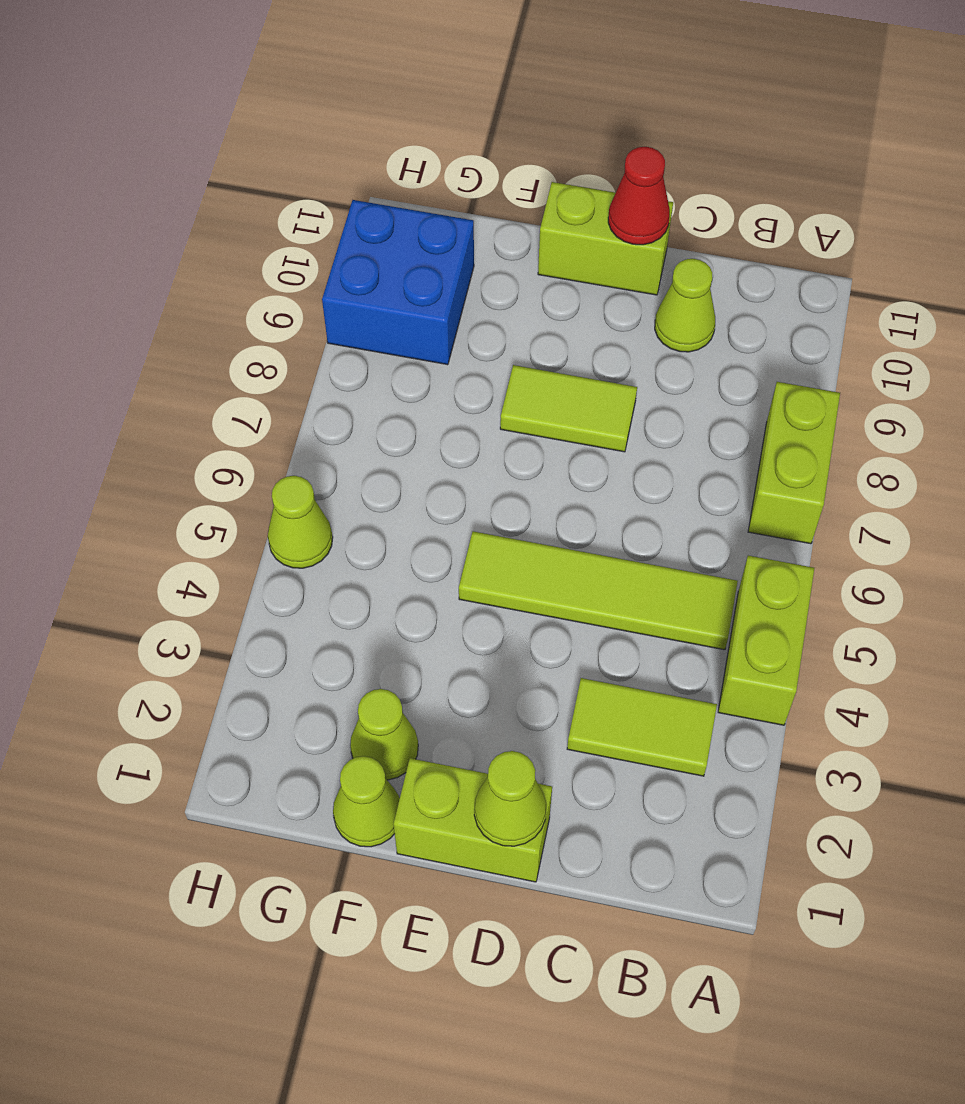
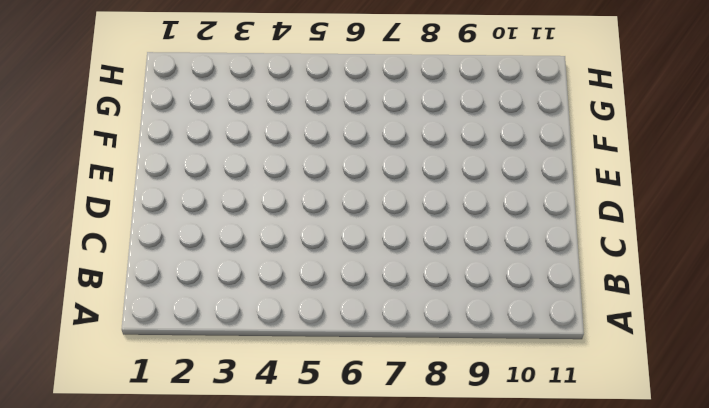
none -> lime brick A4:A5 level 1
none -> lime brick A7:A8 level 1
none -> lime tile B3:C3 level 1

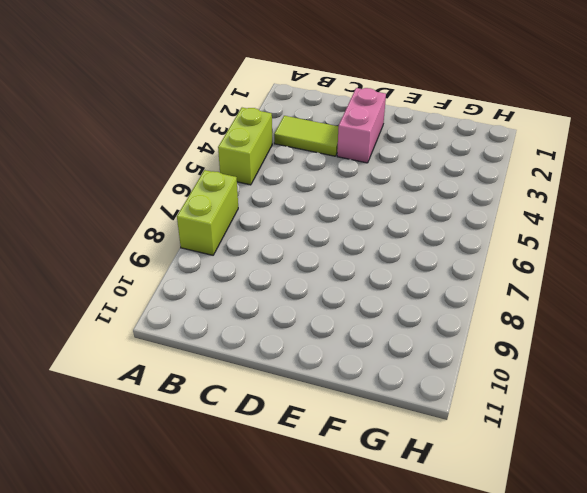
pink brick D2:D3 level 1 -> none
none -> lime tile B5:E5 level 1
none -> lime cone C10 level 1
none -> lime brick D1:E1 level 1

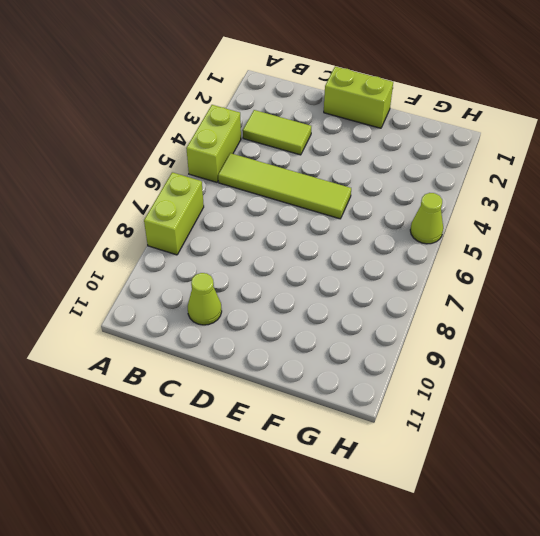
none -> lime tile D8:E8 level 1
none -> lime brick D11:E11 level 1
none -> lime cone F1 level 1

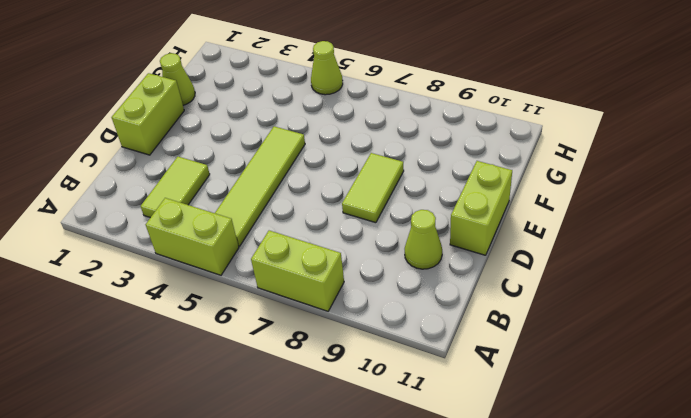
none -> lime cone F2 level 1
none -> blue brick G9:H10 level 1
none -> lime cone D1 level 2

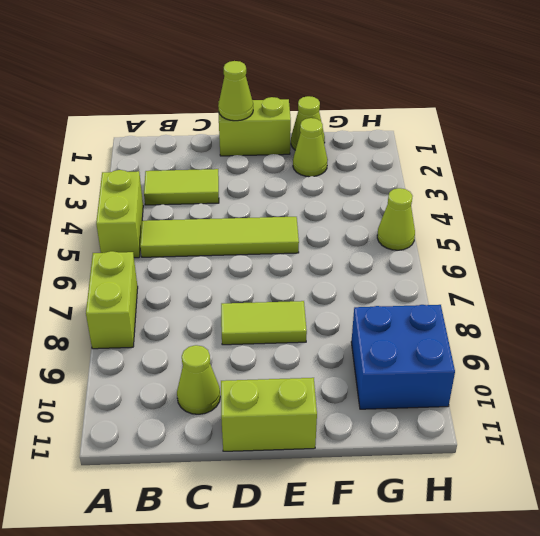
none -> red cone D11 level 2

